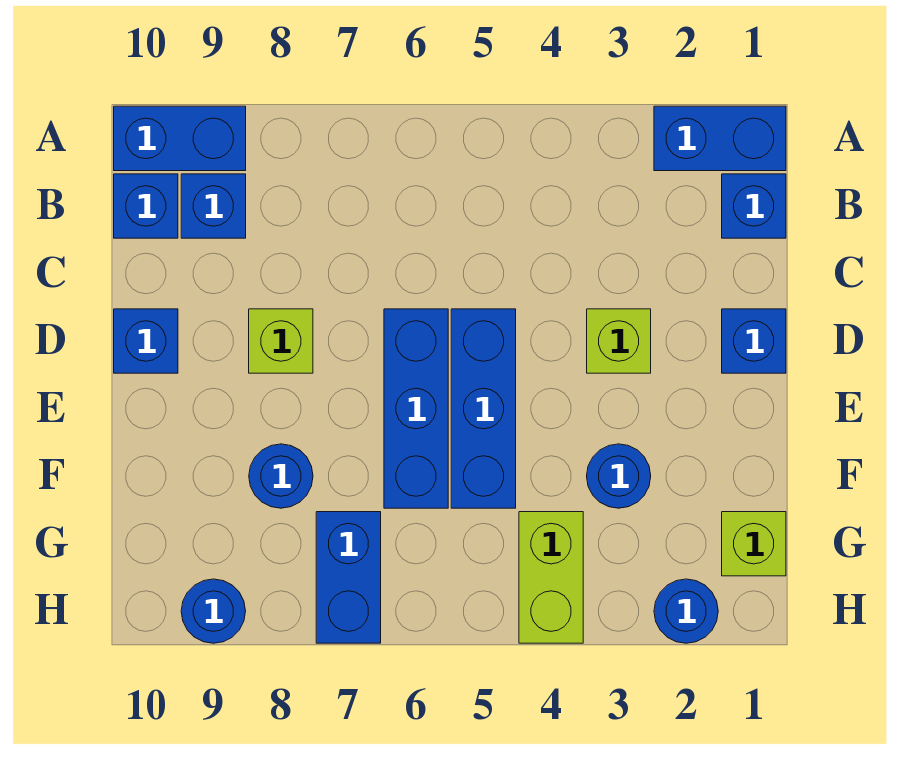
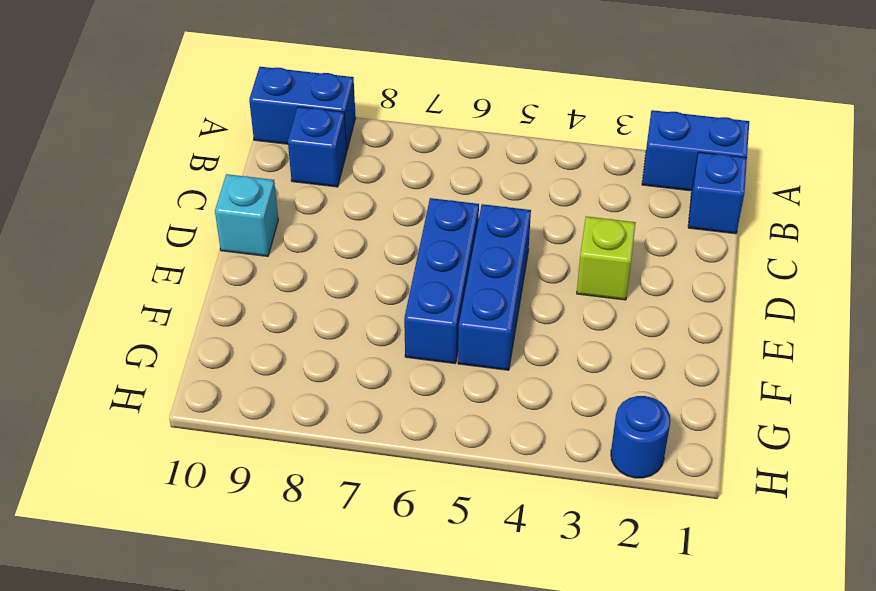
cyan brick D10 level 1 -> blue brick D10 level 1
none -> blue brick B10 level 1
none -> blue brick D1 level 1
none -> lime brick D8 level 1

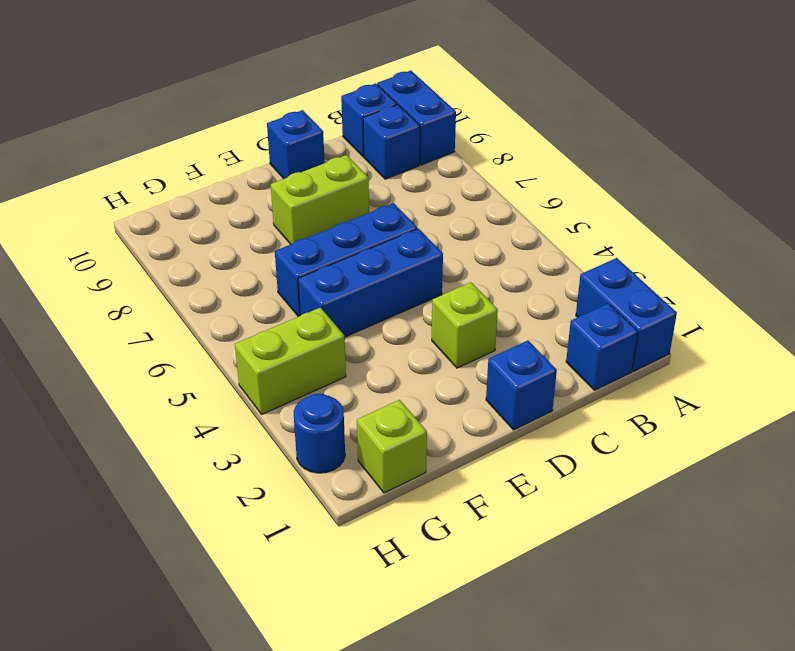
lime brick D8:E8 level 1 -> lime brick D8 level 1
none -> blue round brick F3 level 1
none -> blue round brick F8 level 1
none -> blue brick G7:H7 level 1

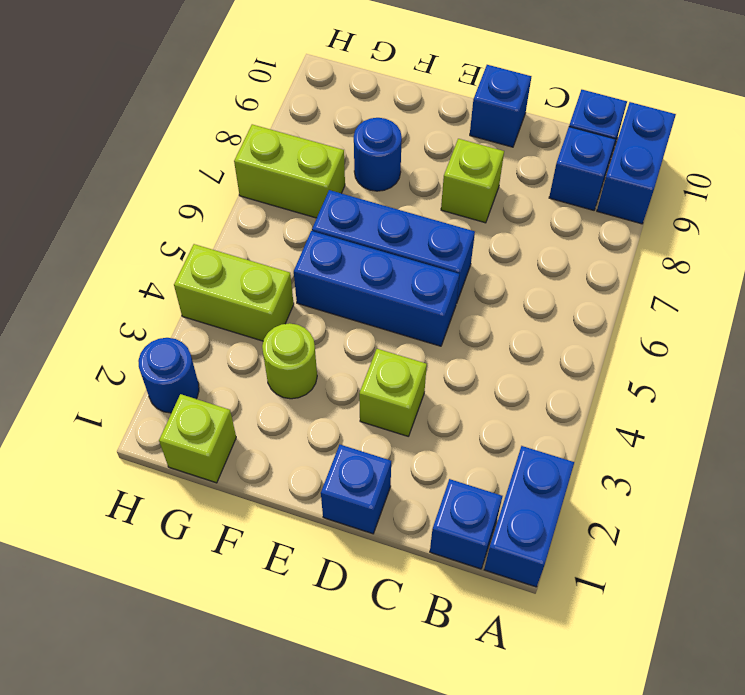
lime round brick F3 level 1 -> blue round brick F3 level 1
lime brick G7:H7 level 1 -> blue brick G7:H7 level 1
none -> blue round brick H9 level 1

